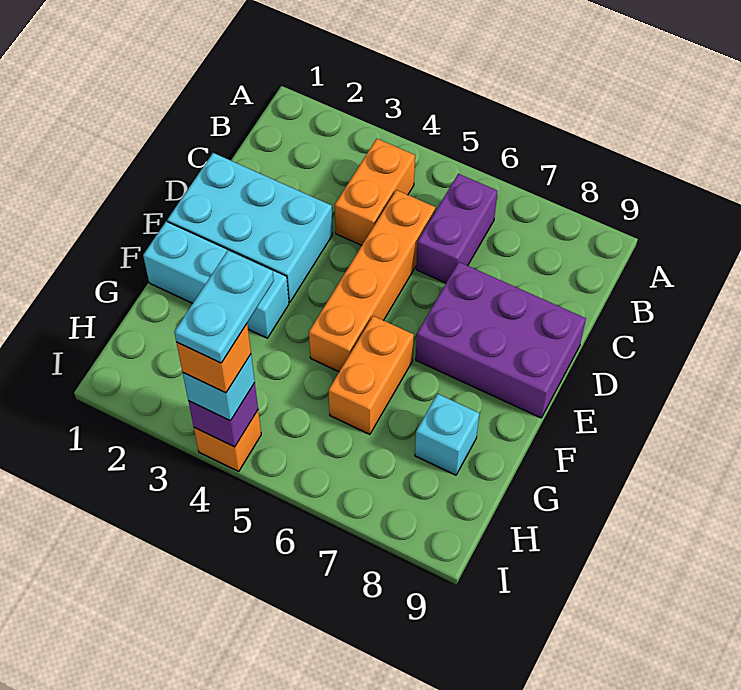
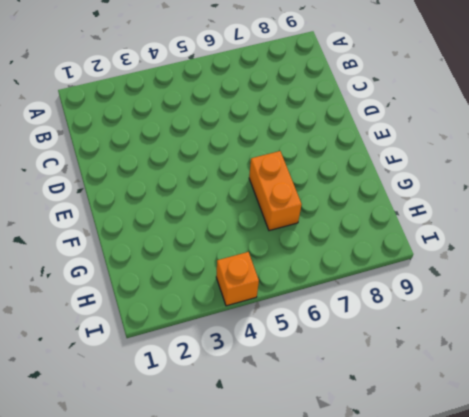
none -> orange brick B4:C4 level 1
none -> purple brick B6:C6 level 1
none -> orange brick C5:F5 level 1

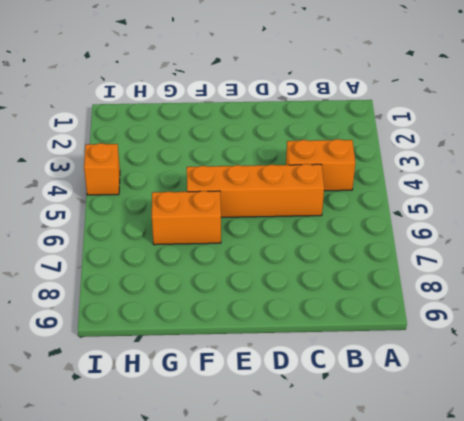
none -> purple brick B6:C6 level 1
none -> cyan brick D1:E3 level 1
none -> purple brick D7:E9 level 1

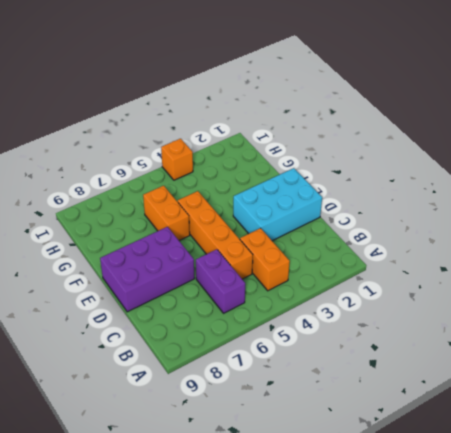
none -> cyan brick F1:F3 level 1
none -> cyan brick G8 level 1
none -> purple brick I4 level 2

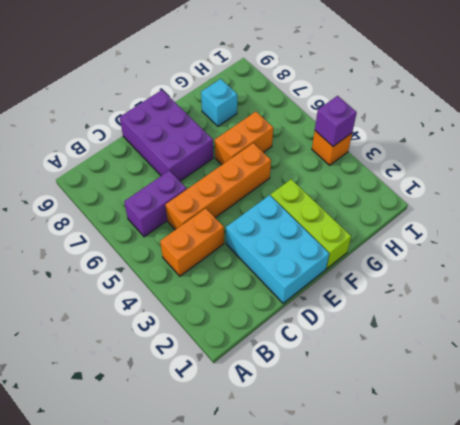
lime brick F1:F3 level 1 -> cyan brick F1:F3 level 1
none -> cyan brick I4 level 3
none -> orange brick I4 level 4
none -> cyan plate H4:I4 level 5

